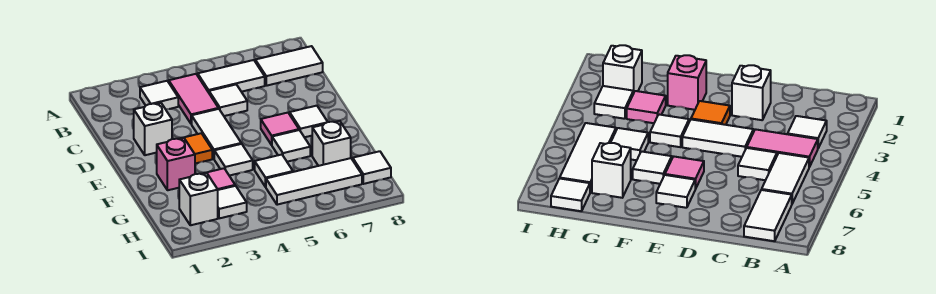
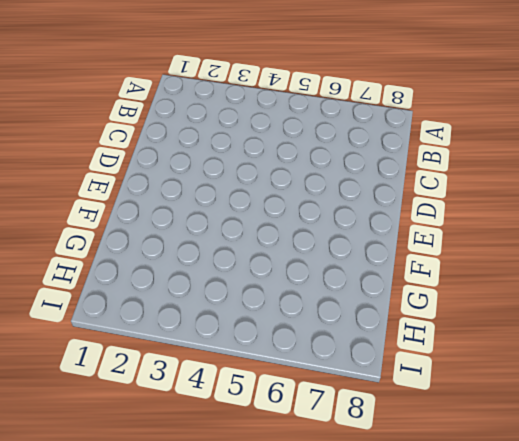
none -> white tile B3 level 1
none -> pink tile B4:C4 level 1
none -> white tile B5:B6 level 1

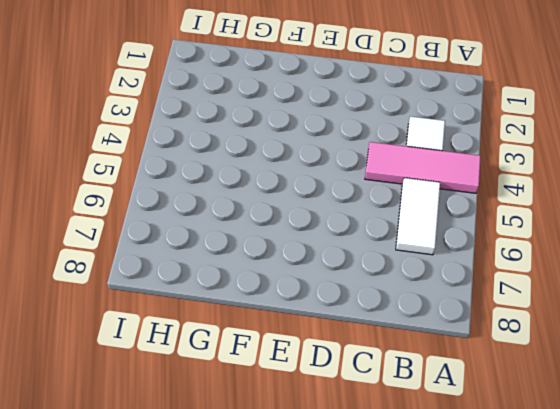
pink tile A4:C4 level 1 -> pink tile B4:C4 level 1
none -> white tile B7:B8 level 1
none -> white tile C5 level 1
none -> white brick D2 level 1

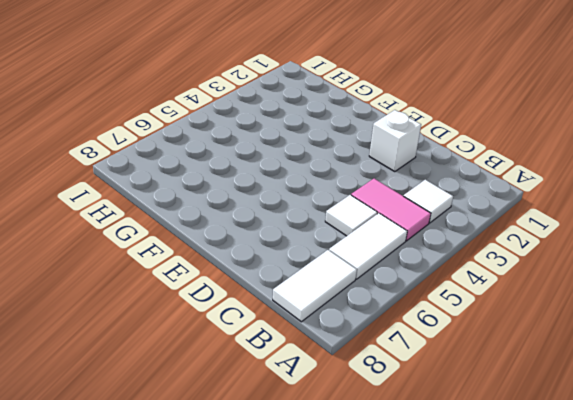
none -> white tile D4:E4 level 1
none -> orange tile E3 level 1
none -> pink tile E6 level 1

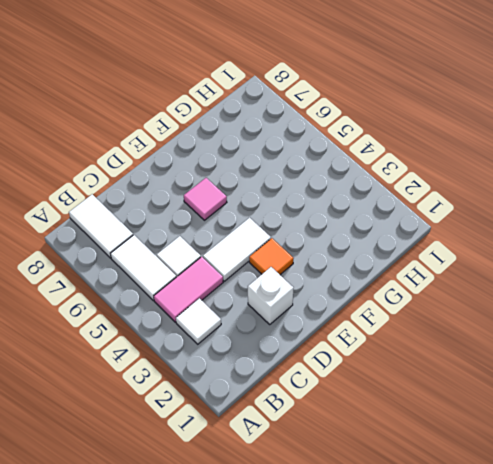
none -> white tile E7 level 1
none -> pink brick F2 level 1
none -> white tile F4 level 1

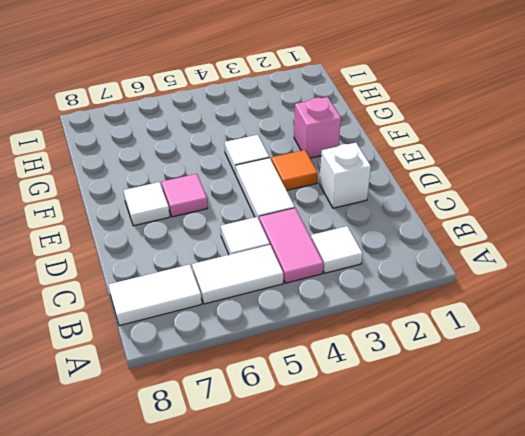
none -> white tile F6 level 1
none -> pink tile G3 level 1
none -> white tile G5 level 1

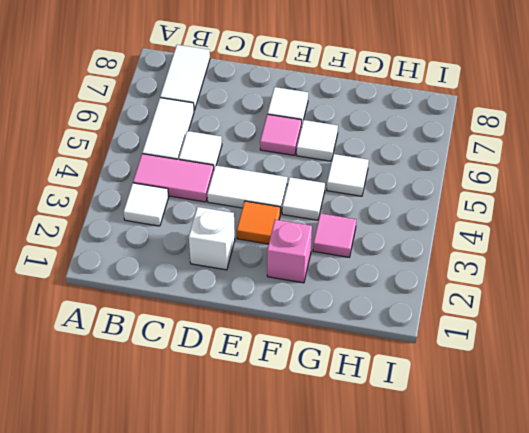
none -> white brick G7 level 1
none -> white brick H2 level 1
none -> white tile H3 level 1

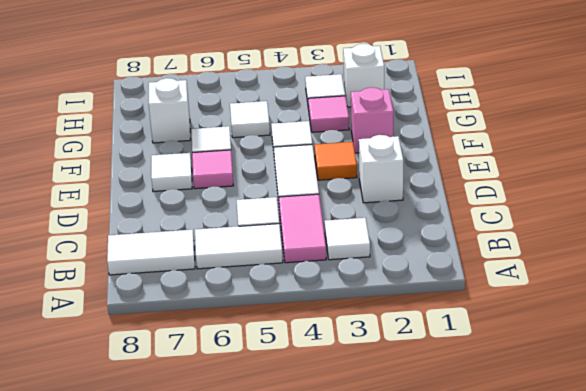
none -> white tile H5:H7 level 1
none -> white tile H8 level 1

